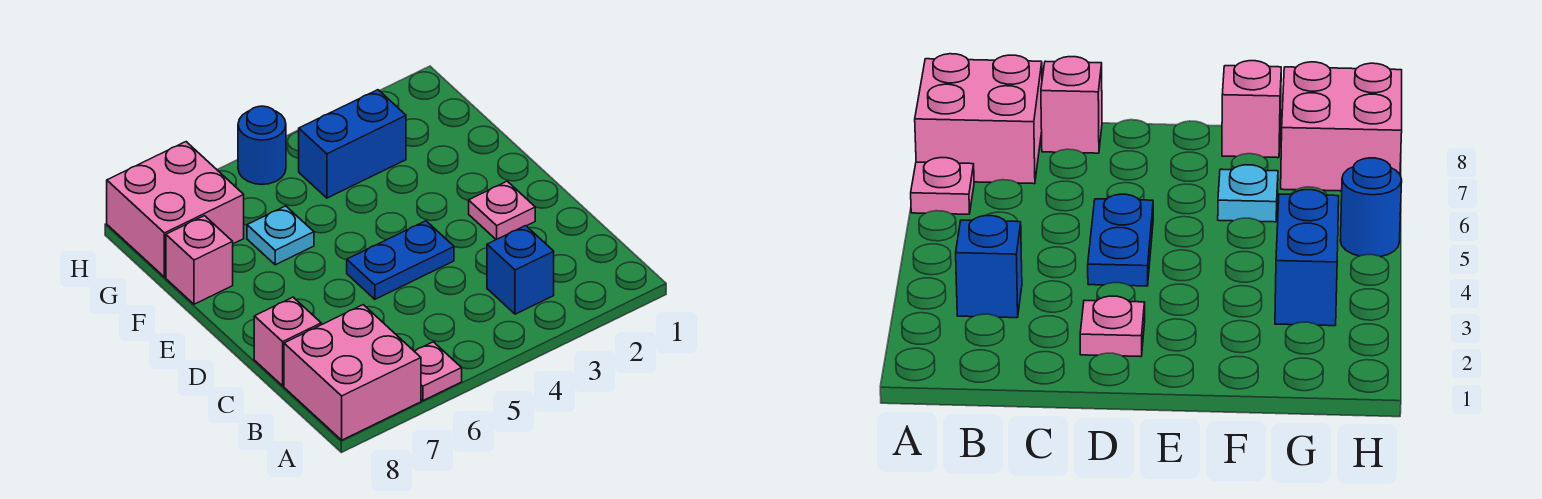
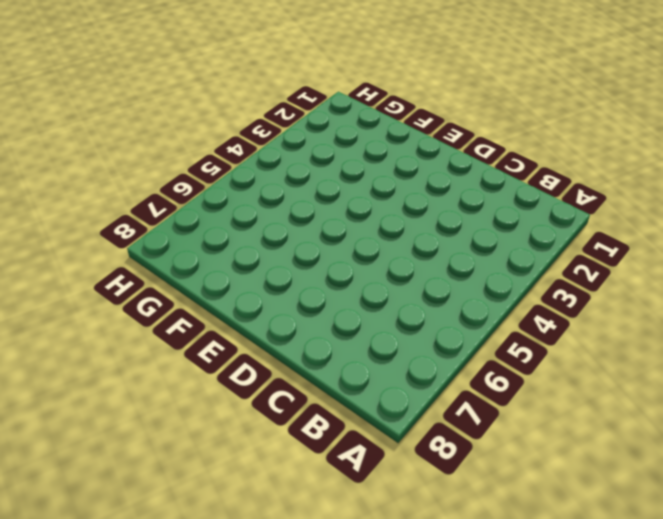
none -> pink plate A6 level 1
none -> pink brick A7:B8 level 1

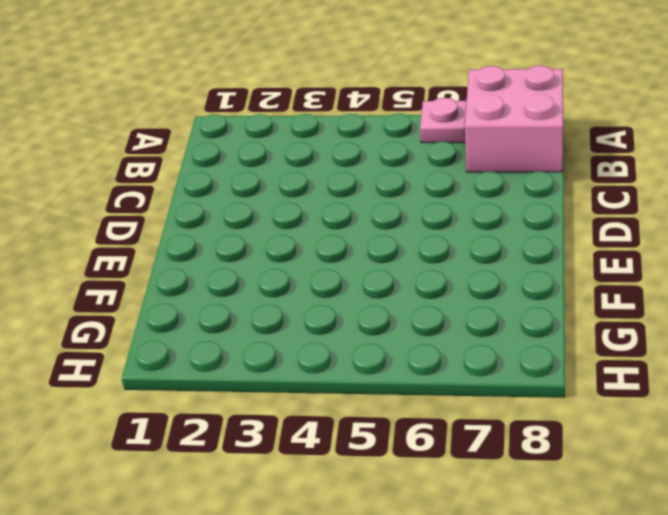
none -> blue brick B3 level 1
none -> pink brick C8 level 1

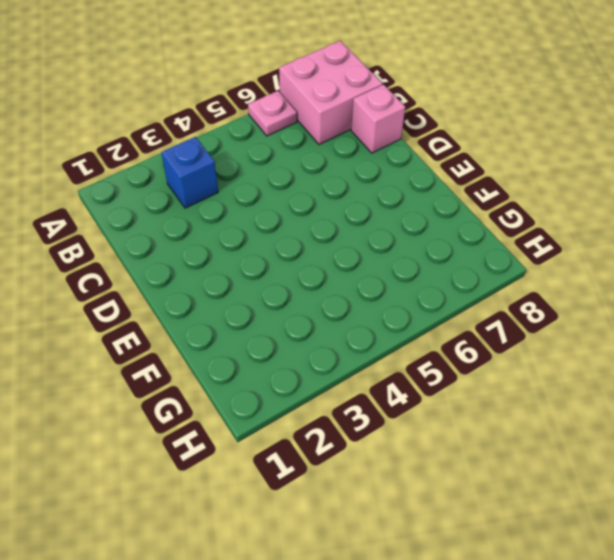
none -> pink plate D2 level 1
none -> blue plate D4:D5 level 1

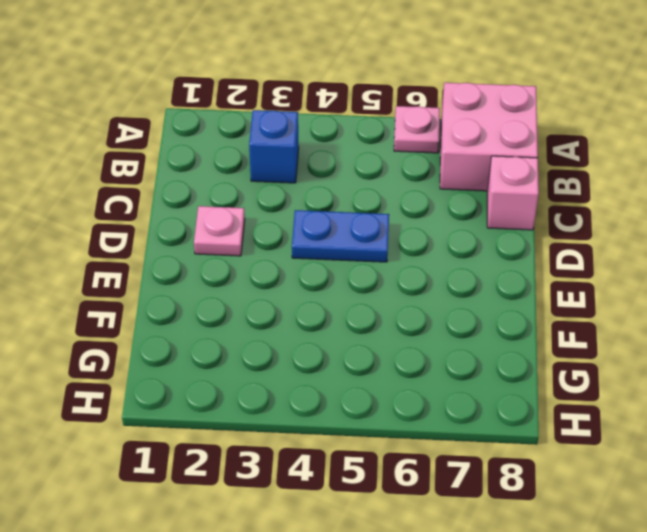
none -> cyan plate F6 level 1
none -> pink brick F8 level 1

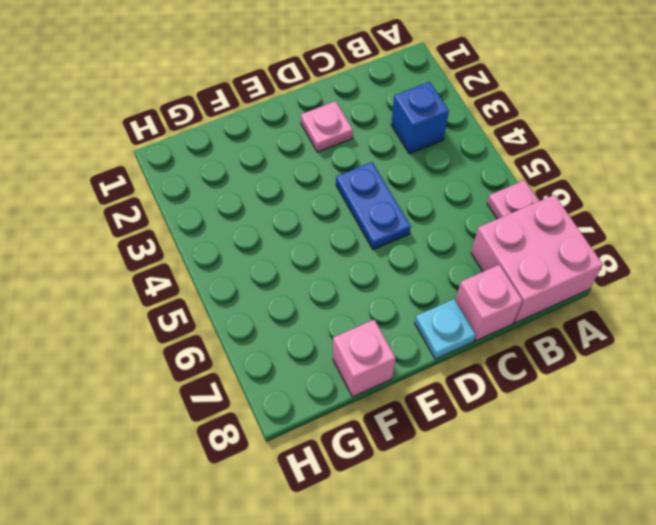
cyan plate D8 level 1 -> cyan plate F6 level 1
none -> blue brick G3:G4 level 1
none -> pink brick G7:H8 level 1

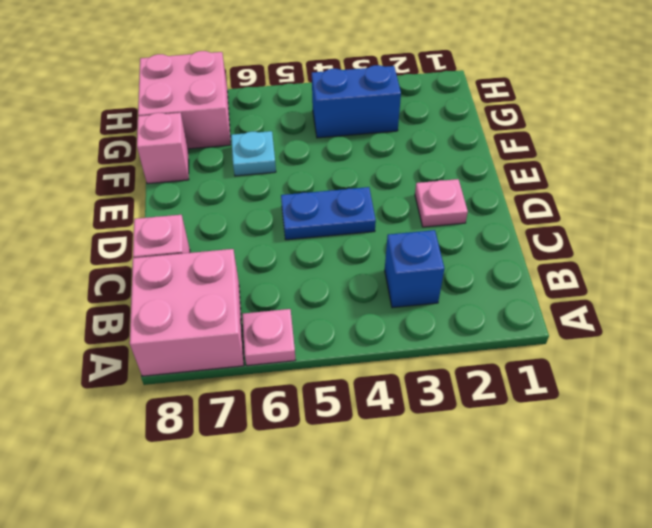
none -> blue round brick H5 level 1

